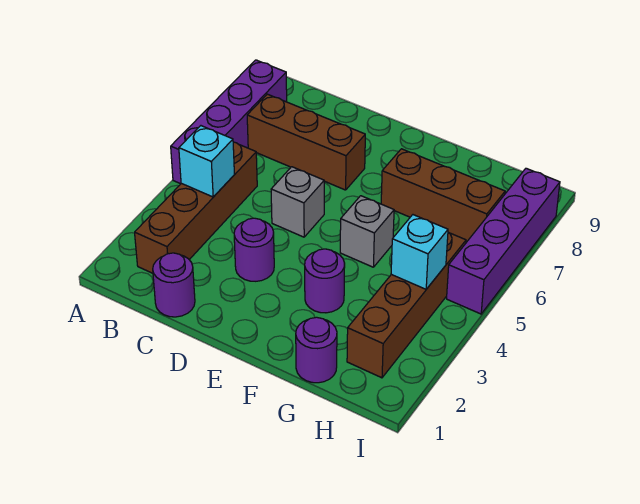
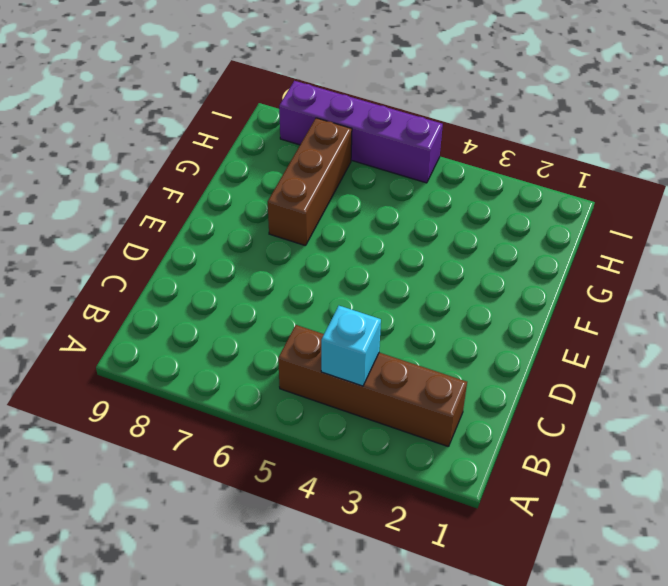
none -> purple brick A5:A8 level 1
none -> brown brick B7:D7 level 1
none -> purple round brick C1 level 1

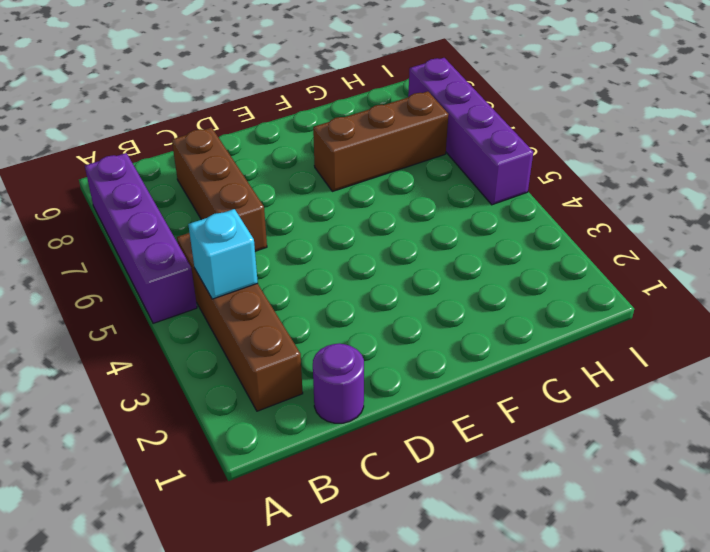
brown brick C6:C8 level 1 -> brown brick B7:D7 level 1
none -> purple round brick D3 level 1
none -> grey brick D5 level 1
none -> purple round brick F3 level 1

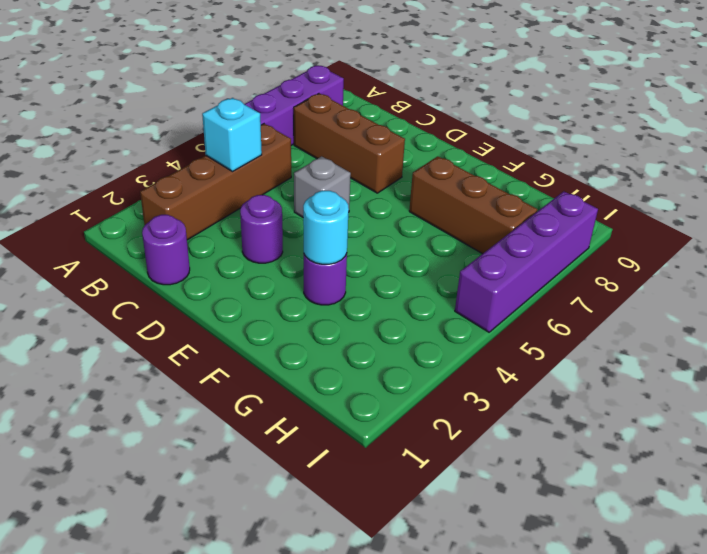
cyan round brick F3 level 2 -> none
none -> grey brick F5 level 1
none -> purple round brick G1 level 1
none -> brown brick H2:H5 level 1

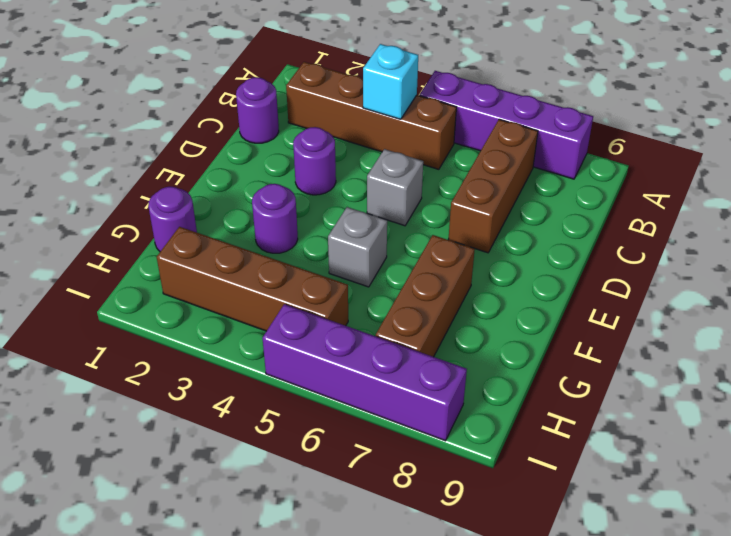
none -> cyan brick H4 level 2

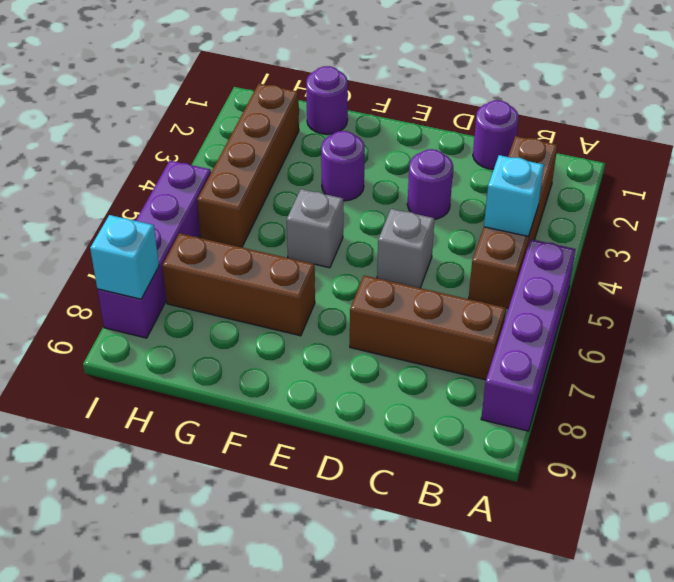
cyan brick I8 level 2 -> cyan brick H4 level 2

